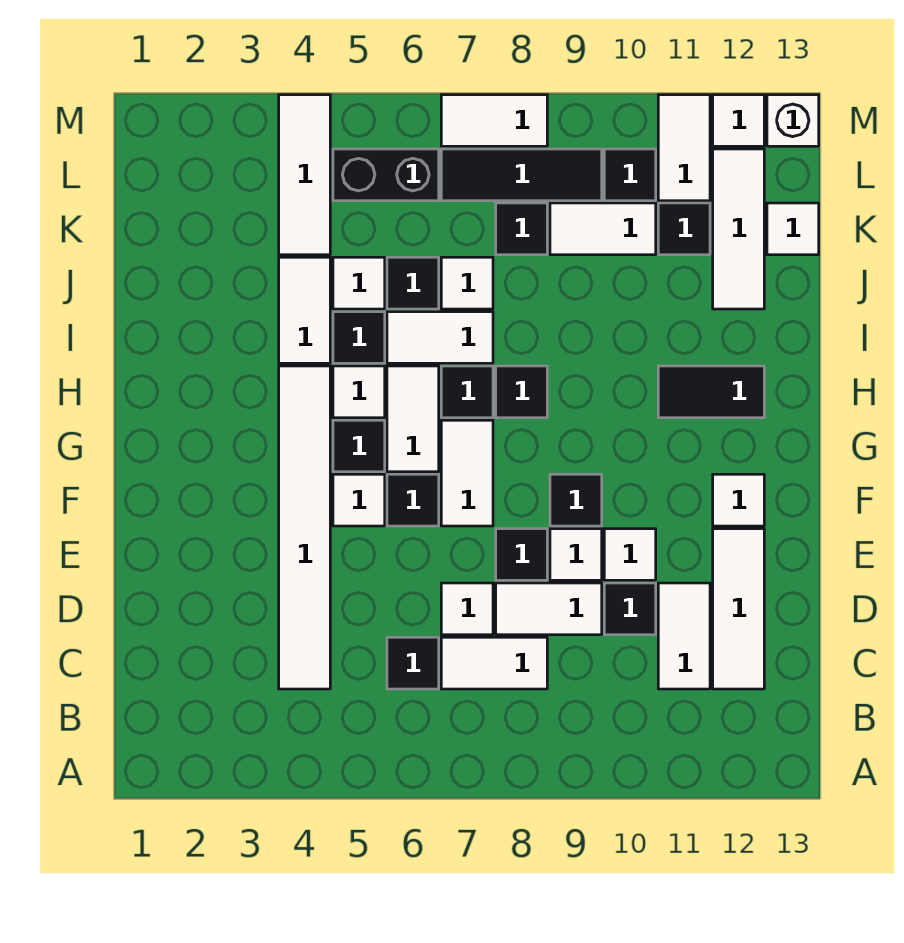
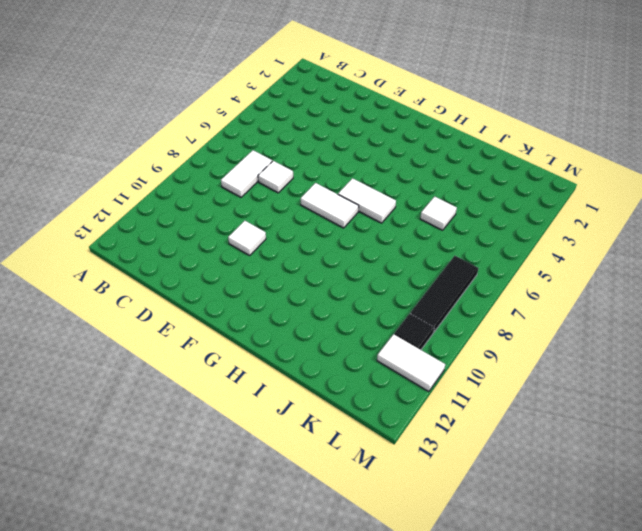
none -> white tile C4:H4 level 1
none -> black tile C6 level 1
none -> white tile C11:D11 level 1
none -> white tile C12:E12 level 1

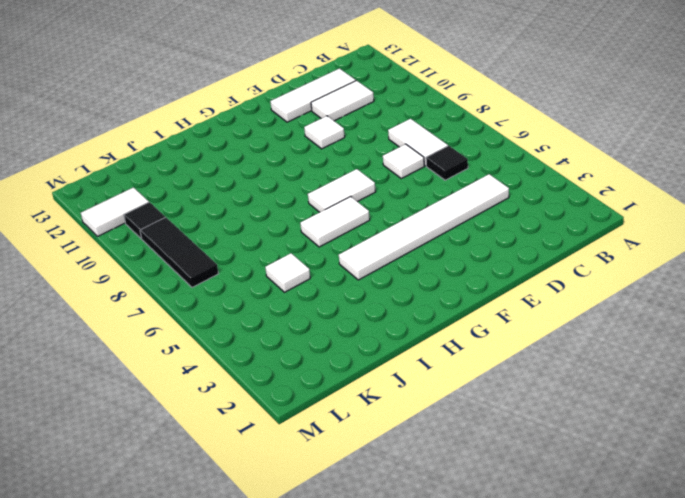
none -> white tile D8:D9 level 1
none -> black tile D10 level 1
none -> black tile E8 level 1
none -> white tile E9 level 1

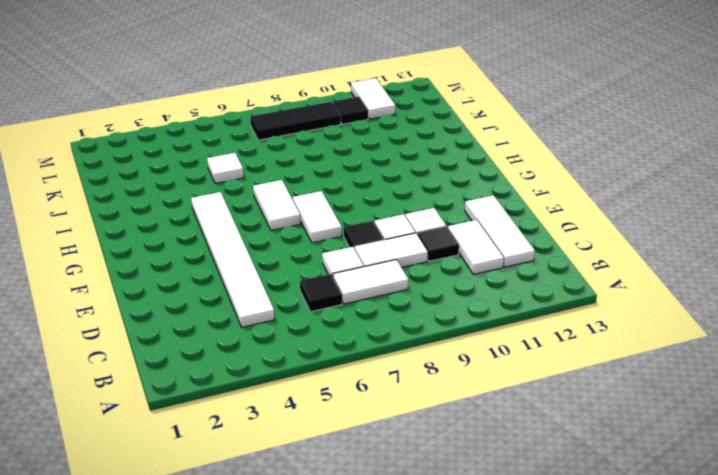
none -> white tile F5 level 1
none -> black tile F6 level 1
none -> black tile F9 level 1
none -> white tile F12 level 1

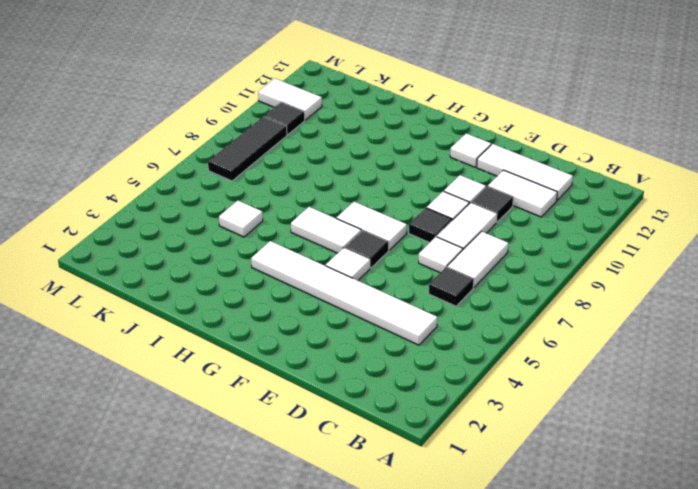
none -> black tile F9 level 1
none -> black tile G5 level 1
none -> white tile H5 level 1
none -> black tile H7 level 1

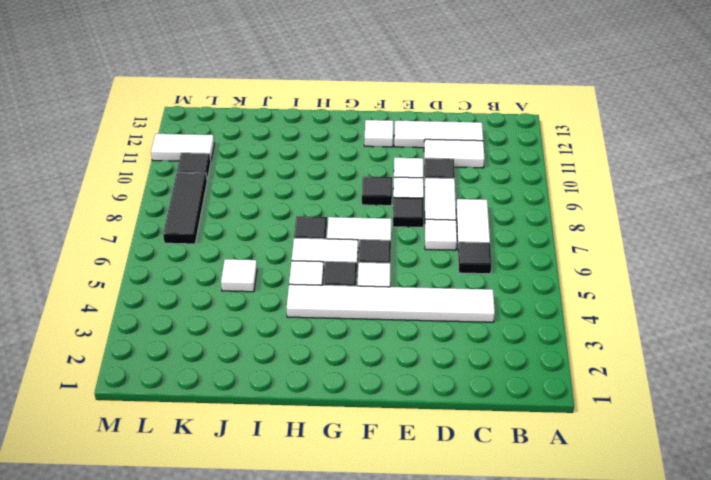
none -> black tile H8 level 1
none -> black tile H11:H12 level 1
none -> white tile I4:J4 level 1
none -> black tile I5 level 1

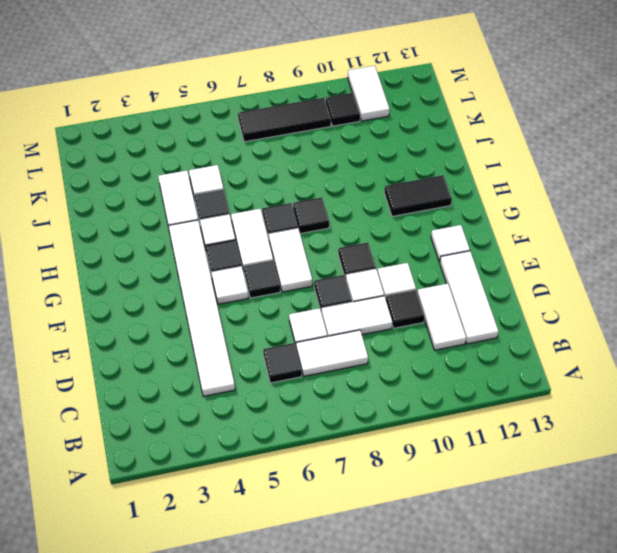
none -> white tile I6:I7 level 1
none -> black tile J6 level 1
none -> white tile J7 level 1
none -> white tile J12:L12 level 1

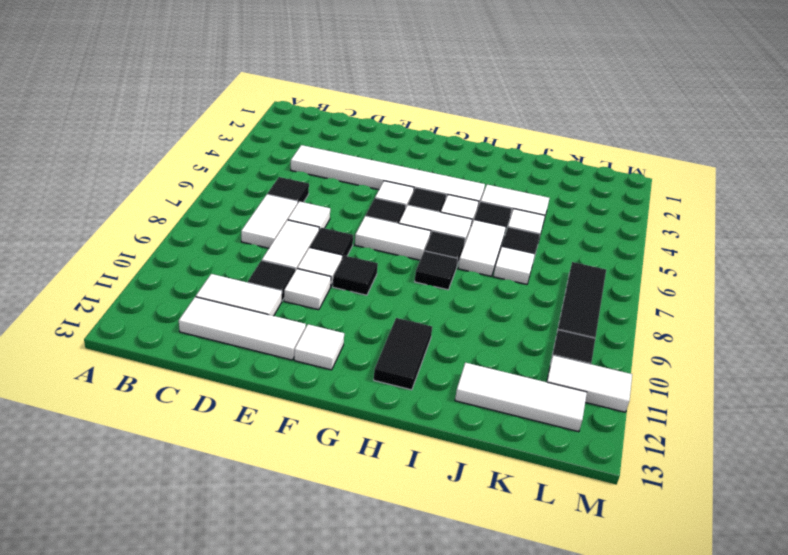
none -> white tile K4:M4 level 1
none -> black tile K8 level 1
none -> white tile K9:K10 level 1
none -> black tile K11 level 1

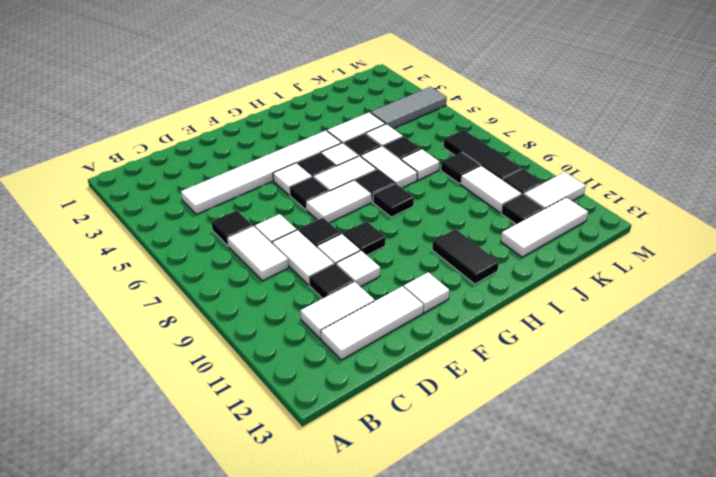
grey tile K4:M4 level 1 -> white tile K4:M4 level 1
none -> white tile K13 level 1
none -> black brick L5:L6 level 1
none -> white tile M7:M8 level 1
none -> white tile M12 level 1

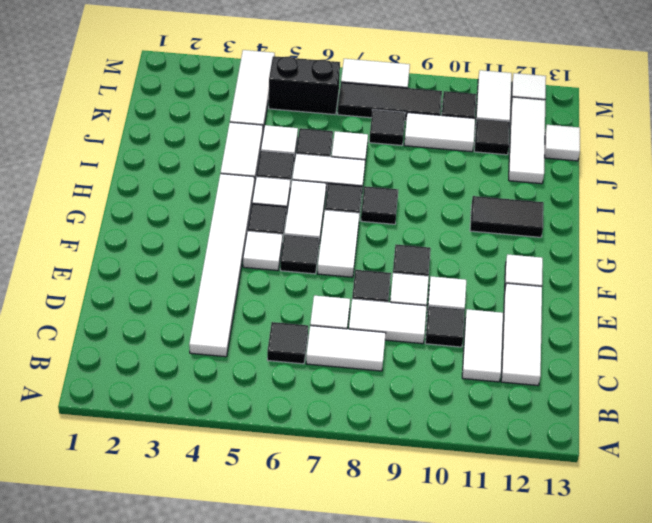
none -> white brick M13 level 1

